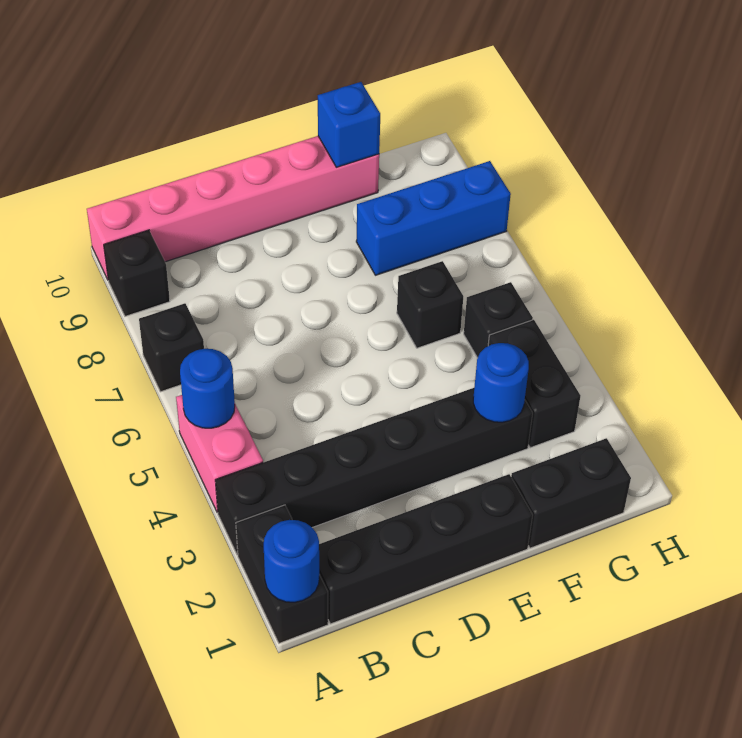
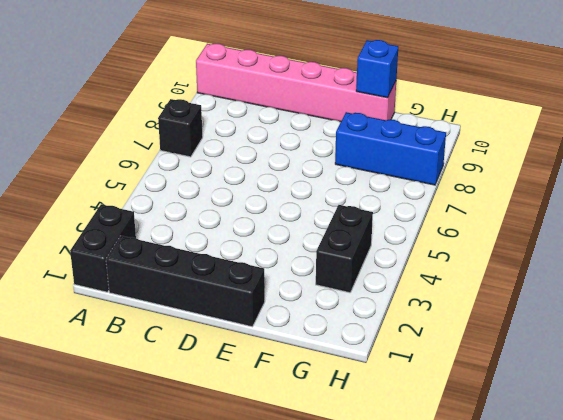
none -> black brick A3:F3 level 1
none -> pink brick A4:A5 level 1
none -> black brick A9 level 1

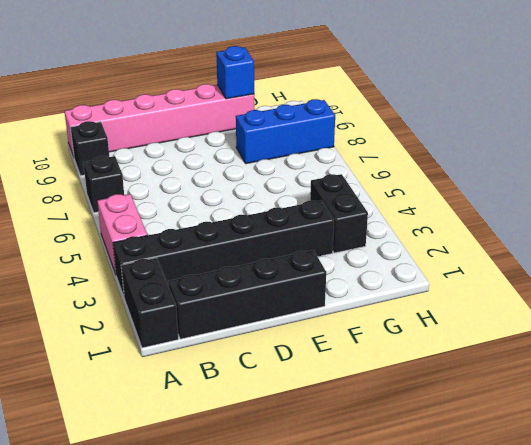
none -> black brick F1:G1 level 1
none -> black brick F6 level 1
none -> black brick G5 level 1

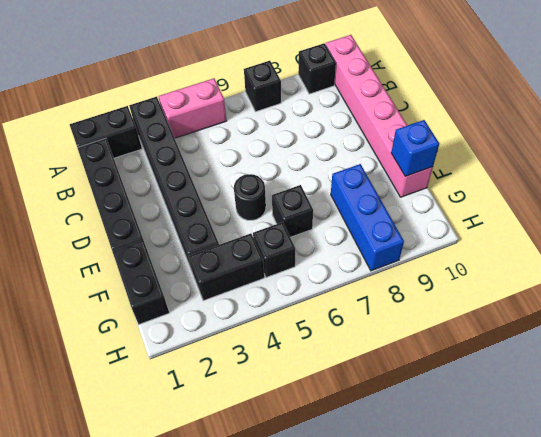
black round brick E5 level 1 -> none
none -> blue round brick A1 level 2
none -> blue round brick A5 level 2
none -> blue round brick F3 level 2

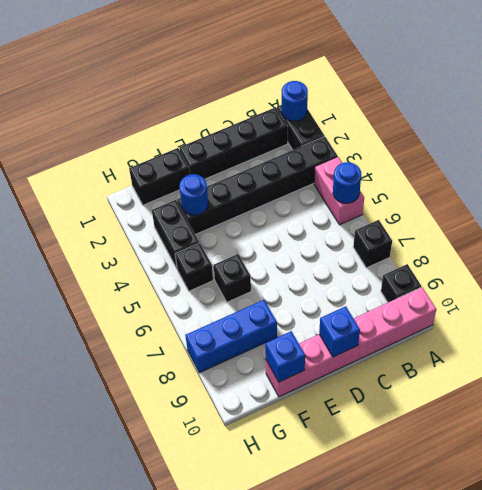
blue brick D10 level 2 -> none

